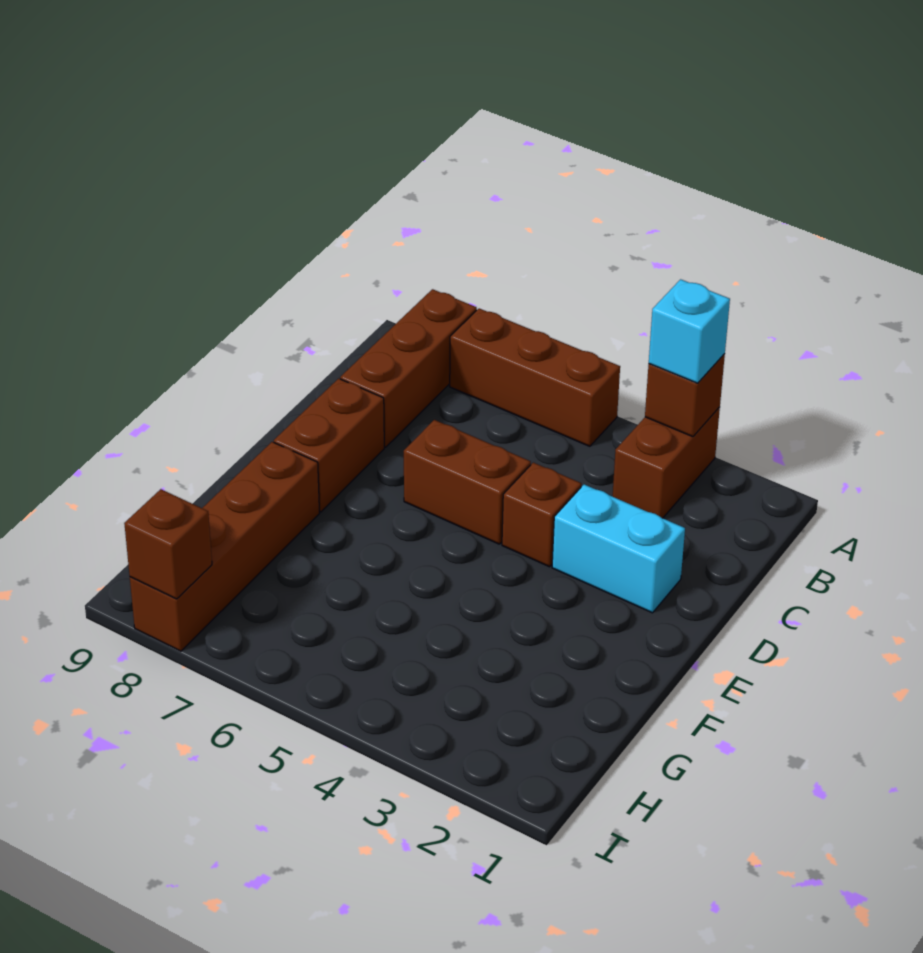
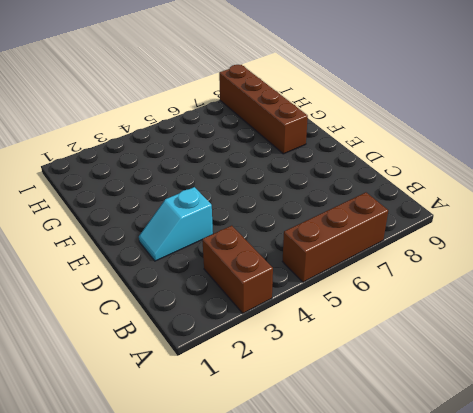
cyan slope D2:D3 level 1 top 3 -> cyan brick D2:D3 level 1
none -> brown brick A8:C8 level 1
none -> brown brick D4 level 1

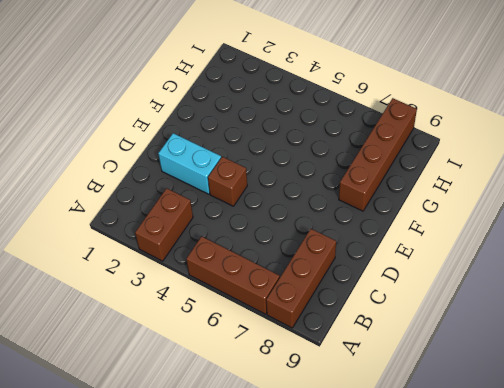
none -> brown brick D5:D6 level 1
none -> brown brick D8:E8 level 1

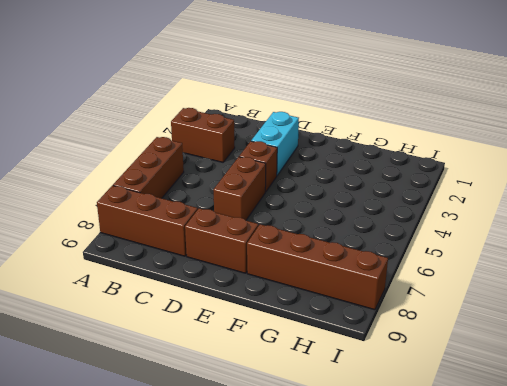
none -> brown brick A3 level 2
none -> brown brick I8 level 2

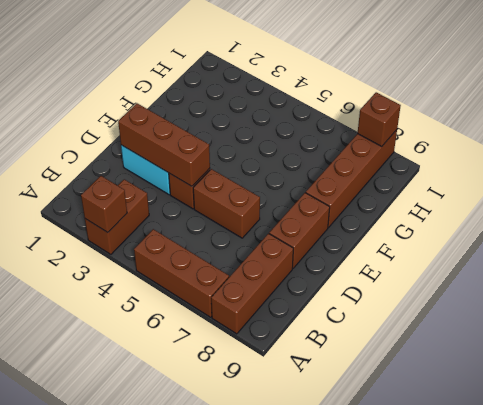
brown brick D2:D4 level 2 -> none
none -> cyan brick A3 level 3

